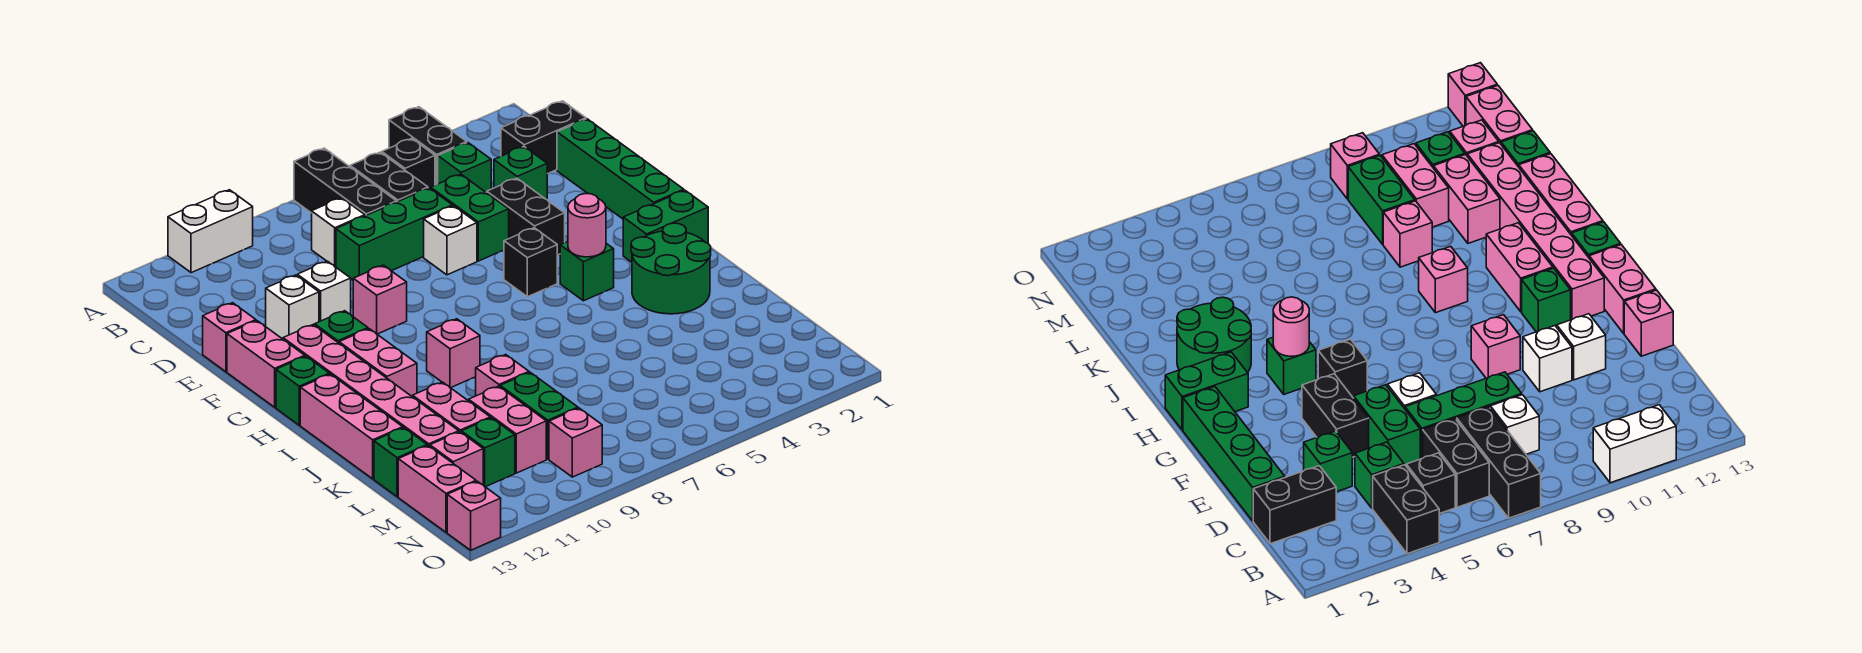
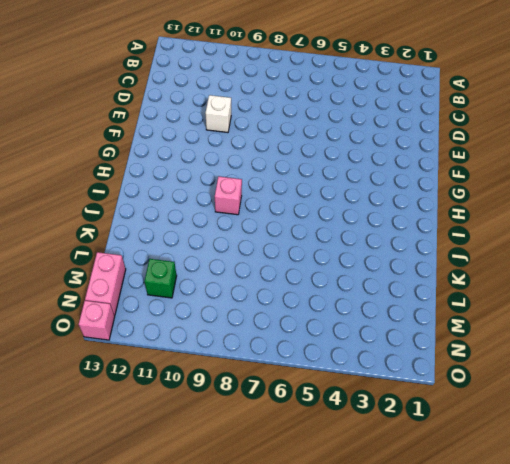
none -> black brick A4:B4 level 1
none -> black brick A7:C7 level 1
none -> white brick A10:A11 level 1
none -> black brick B5 level 1

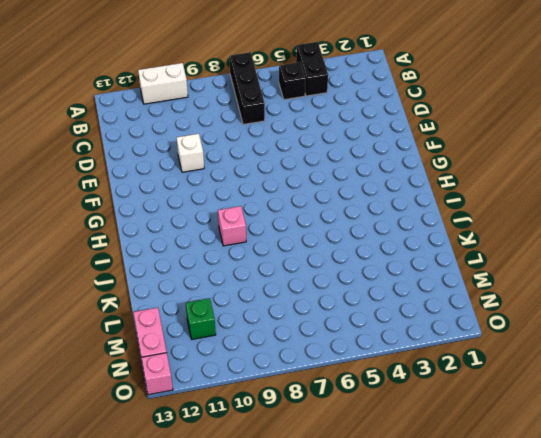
none -> black brick B6:C6 level 1
none -> black brick C1:C2 level 1
none -> green brick C4 level 1
none -> white brick C8 level 1

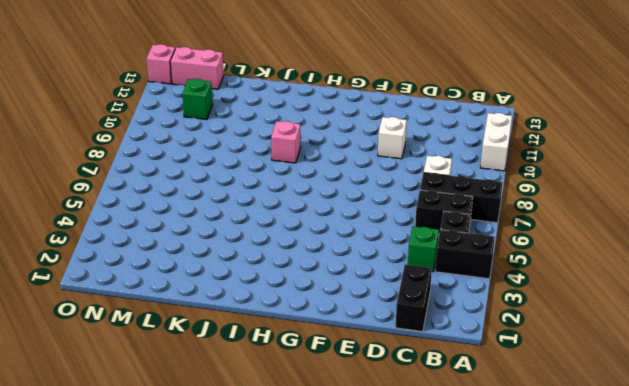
none -> green brick D1:G1 level 1
none -> green brick D3 level 1
none -> green brick D5:E5 level 1
none -> green brick D6:D8 level 1

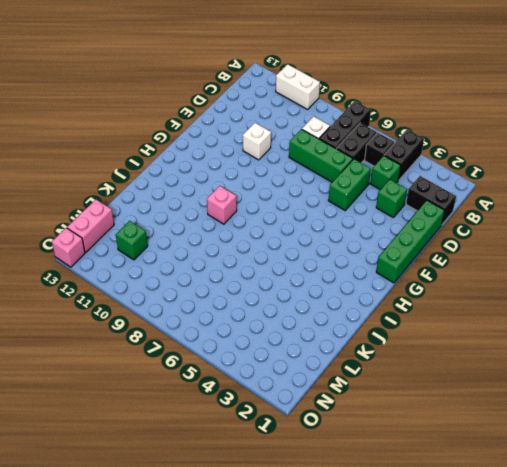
none -> black brick E4:F4 level 1
none -> white brick E6 level 1
none -> white brick E11 level 1
none -> pink brick E13 level 1

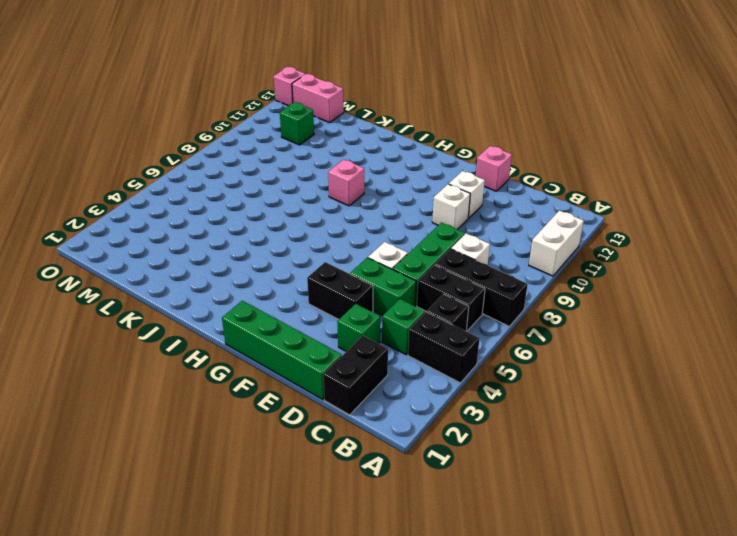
none -> pink brick F9 level 1
none -> pink brick F13:G13 level 1
none -> black brick G5 level 1
none -> green brick G11 level 1

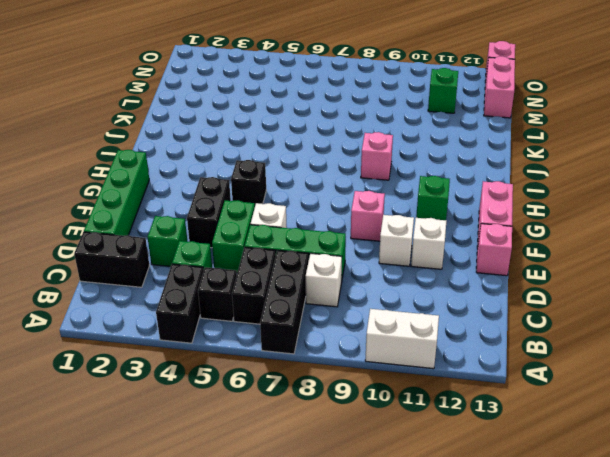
none -> pink brick G12:L12 level 1
none -> green brick H1:H2 level 1
none -> green brick H4 level 1
none -> pink brick H11:I11 level 1

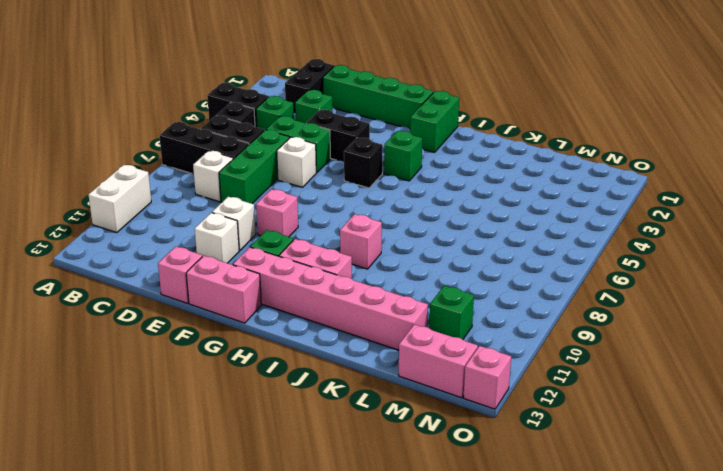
none -> green brick H13 level 1
none -> green round brick I2:J3 level 1
none -> pink brick I13:K13 level 1
none -> pink brick K9 level 1

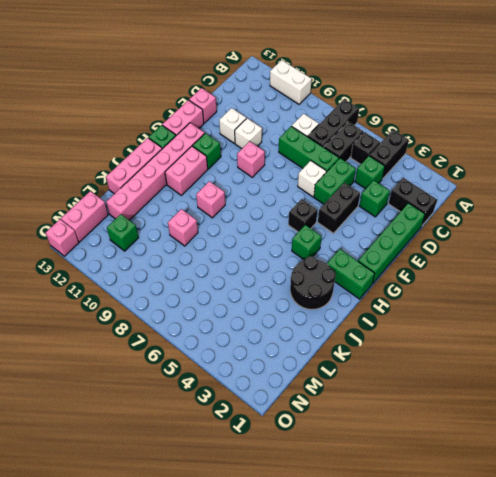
black round brick I2:J3 level 1 -> green round brick I2:J3 level 1
none -> pink brick K11:L11 level 1
none -> green brick L9:M9 level 1
none -> pink brick L10:M10 level 1
none -> green brick L13 level 1

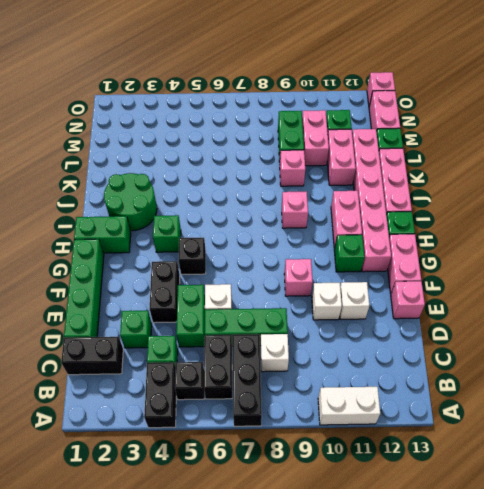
none -> pink brick M12 level 1
none -> pink brick N9 level 1
none -> pink round brick H4 level 2

